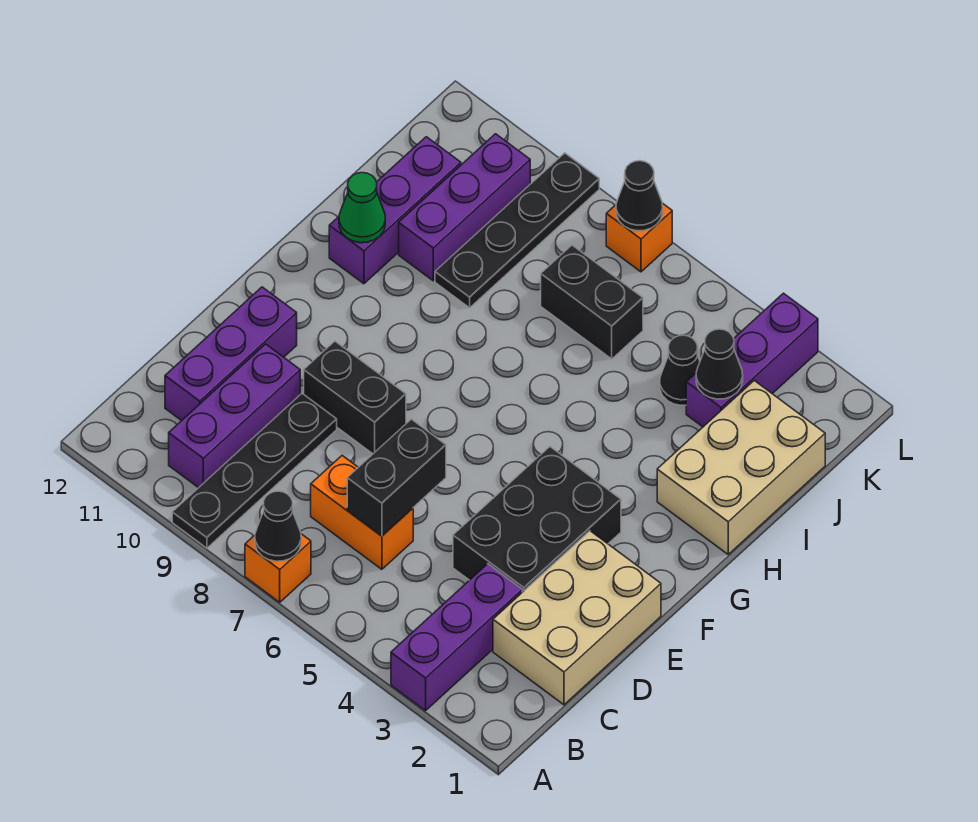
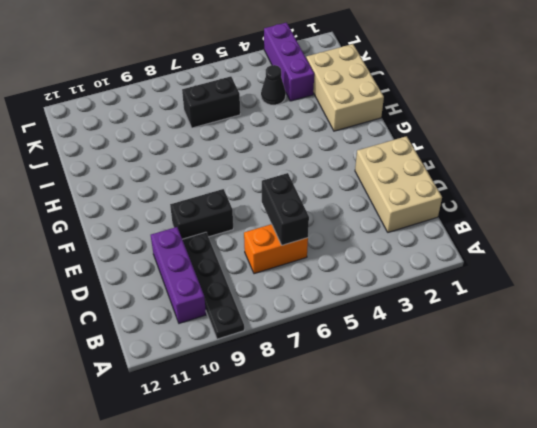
none -> purple brick A3:C3 level 1
none -> orange brick A7 level 1
none -> purple brick C11:E11 level 1

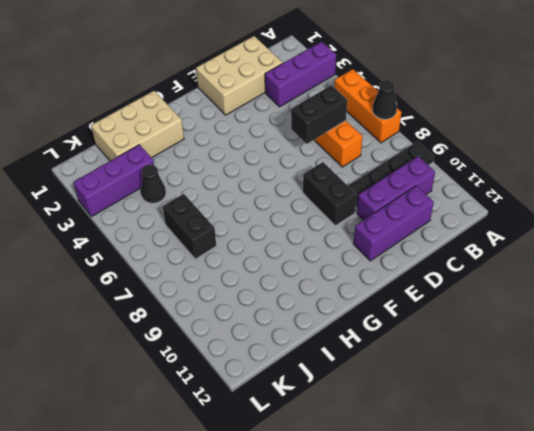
orange brick A5:A7 level 1 -> orange brick A7 level 1
none -> black brick D3:F4 level 1
none -> purple brick H11:J11 level 1
none -> black plate I9:L9 level 1

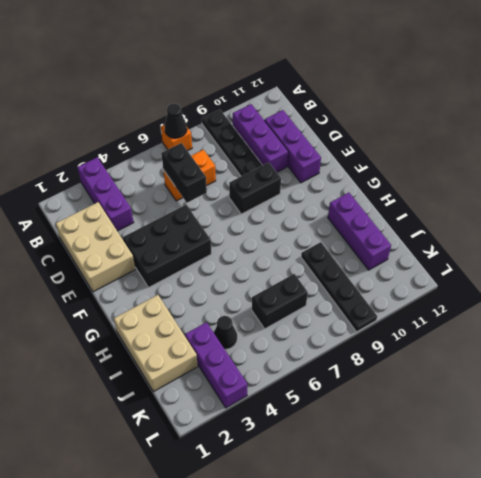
black brick E3:F5 level 1 -> black brick D3:F4 level 1
none -> purple brick I10:K10 level 1
none -> orange brick L7 level 1
none -> green cone H11 level 2

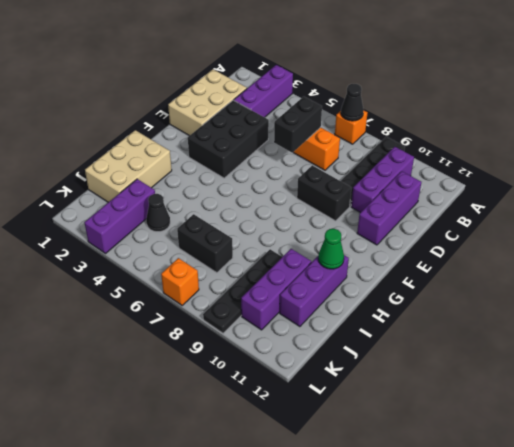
none -> black cone J3 level 2
none -> black cone L7 level 2

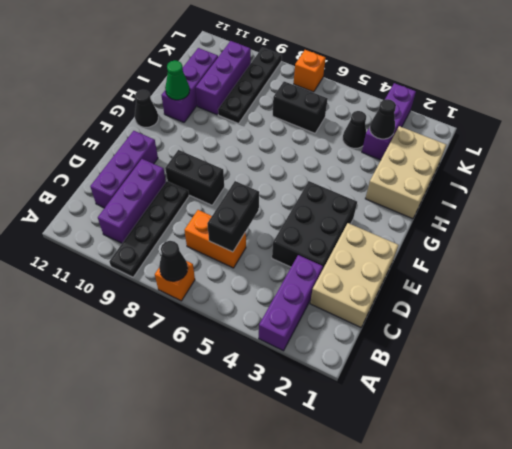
black cone G12 level 1 -> black cone L7 level 2

